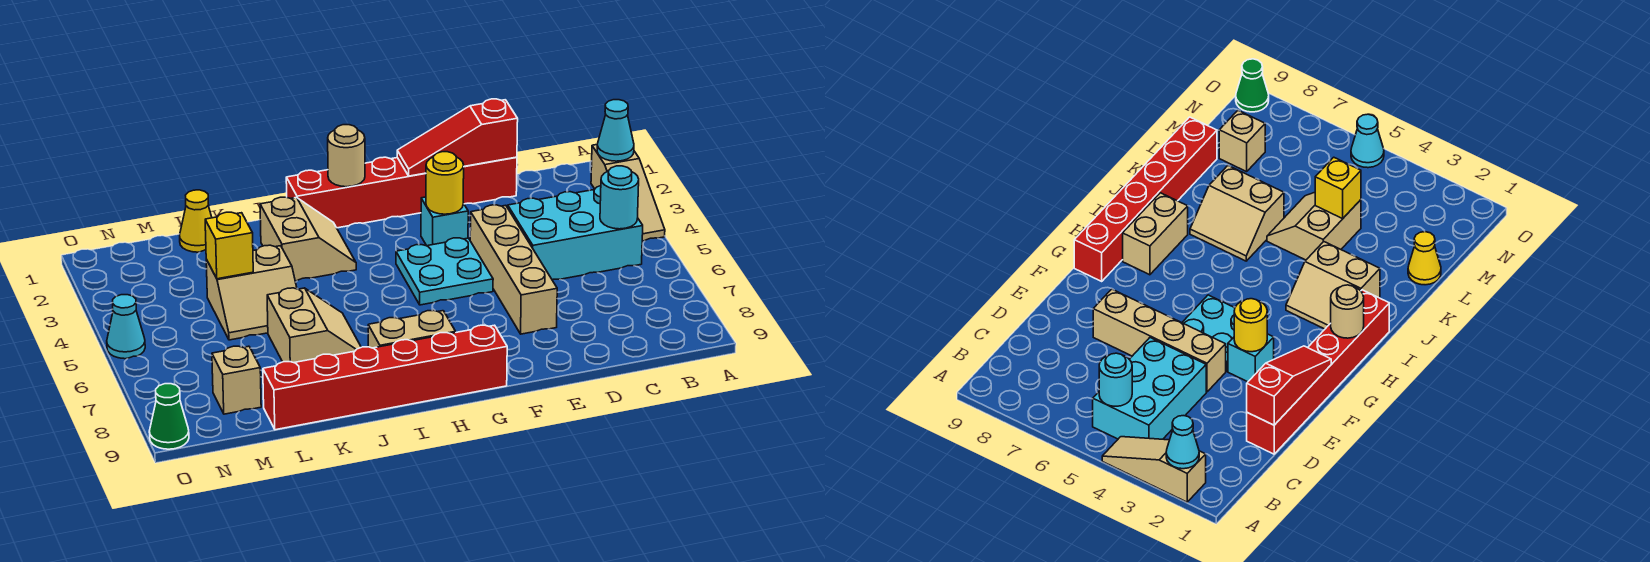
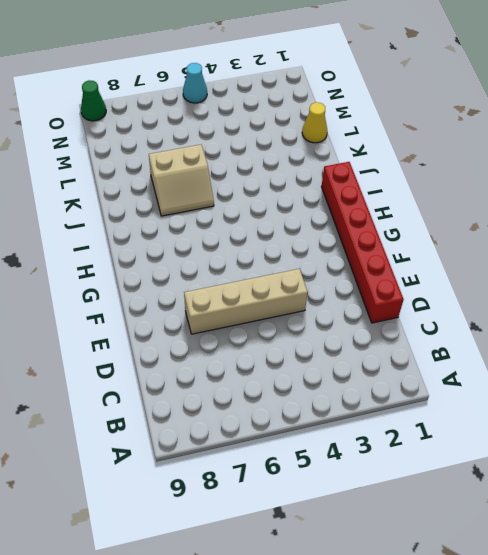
none -> tan slope A2:A4 level 1 top 2
none -> cyan brick B4:D5 level 1
none -> cyan brick F3 level 1

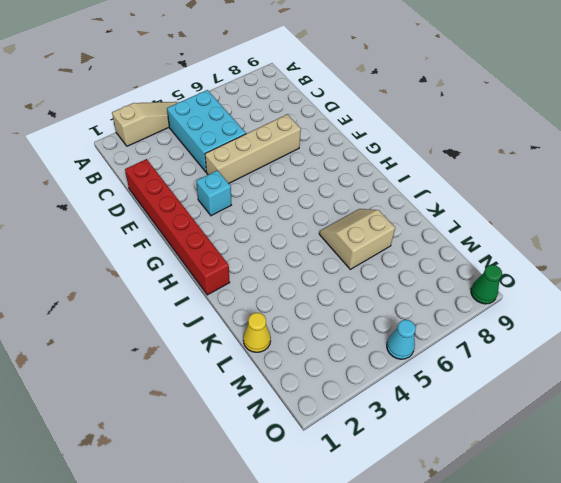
none -> cyan plate F4:G5 level 1
none -> red brick G9:L9 level 1
none -> tan brick H8:I8 level 1

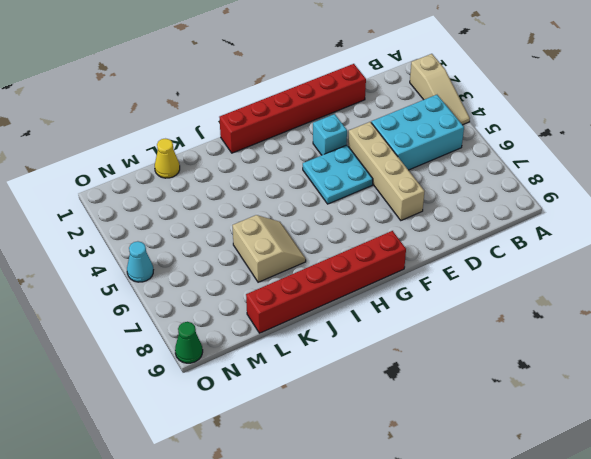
none -> tan brick H8:I8 level 1
none -> tan slope I2:J3 level 1 top J
none -> tan slope K4:L5 level 1 top 4

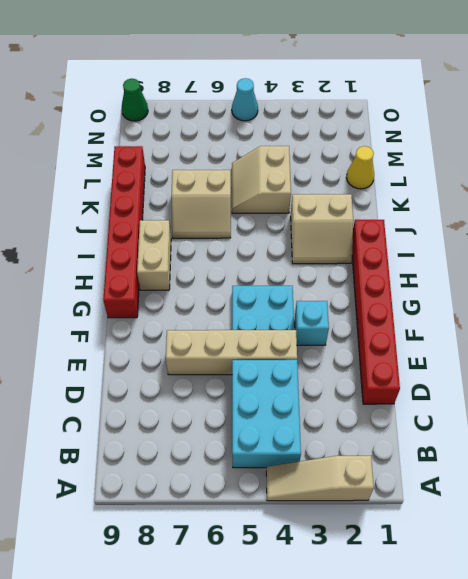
none -> tan brick M8 level 1
none -> cyan cone A2 level 2
none -> cyan round brick B5 level 2

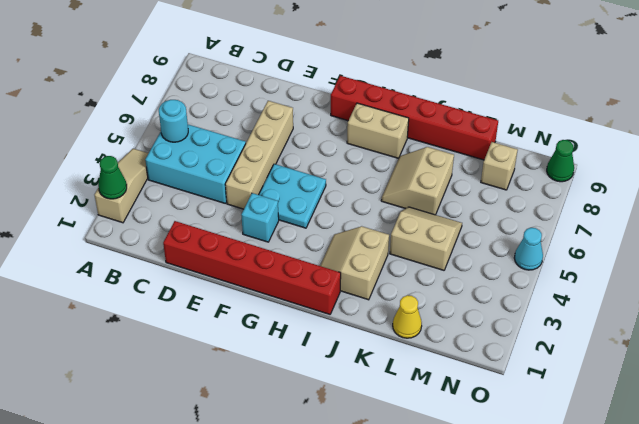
green cone A2 level 2 -> cyan cone A2 level 2
none -> red slope D1:F1 level 2 top D
none -> yellow round brick F3 level 2
none -> tan round brick H1 level 2

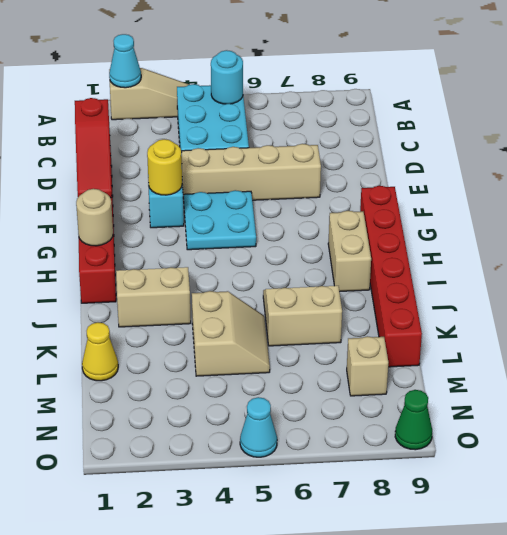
none -> yellow brick L4 level 2

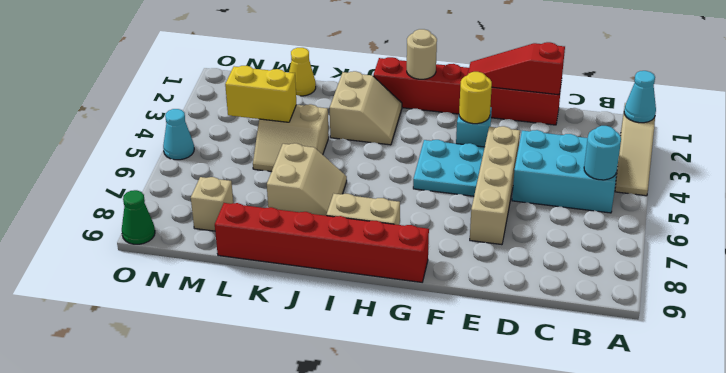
yellow brick L4:M4 level 2 -> yellow brick L4 level 2

